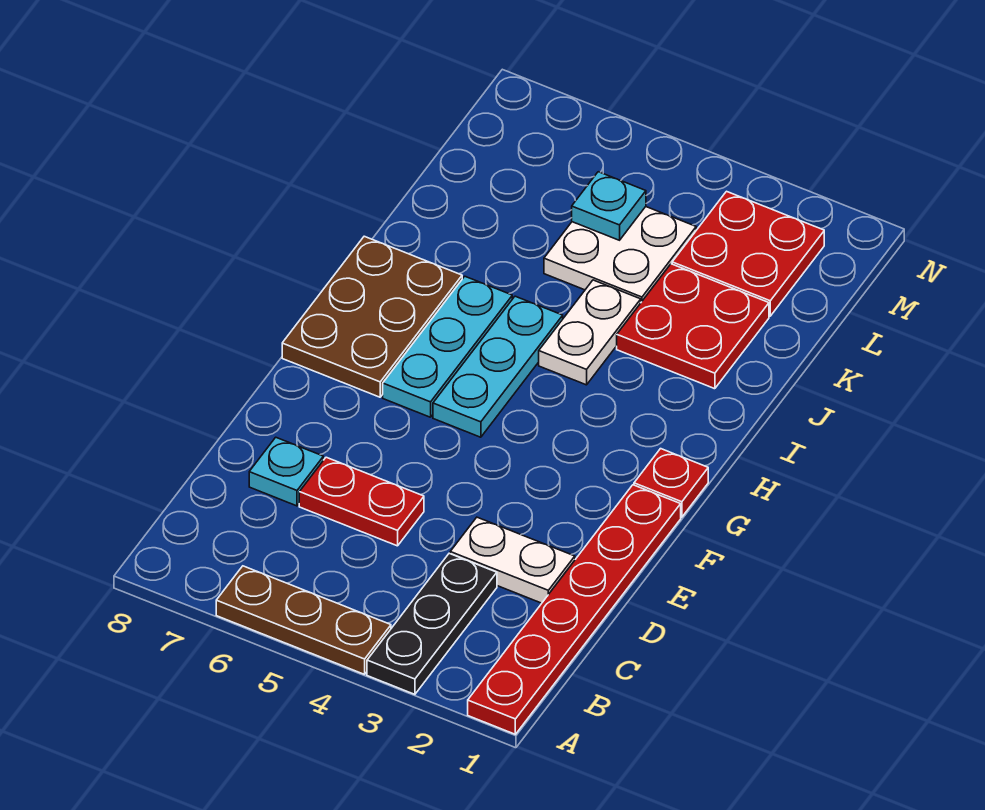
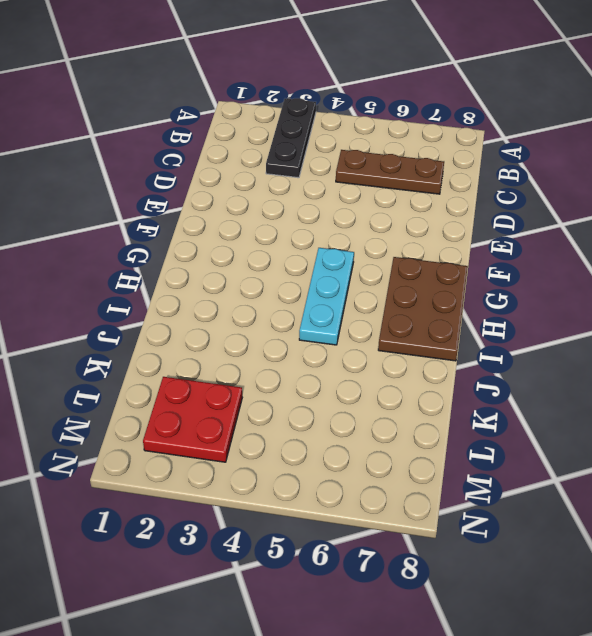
brown plate C5:C7 level 1 -> brown plate A4:A6 level 1
none -> red plate A1:F1 level 1
none -> white plate D2:D3 level 1
none -> red plate D5:D6 level 1

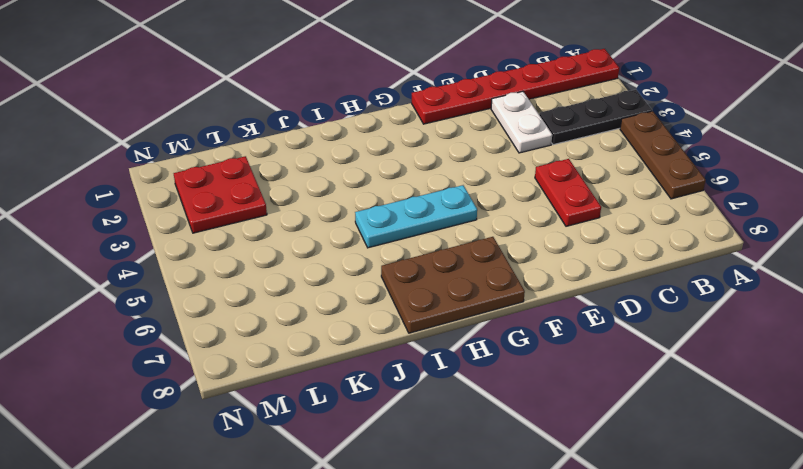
none -> cyan plate D7 level 1
none -> red plate G1 level 1
none -> cyan plate G6:I6 level 1

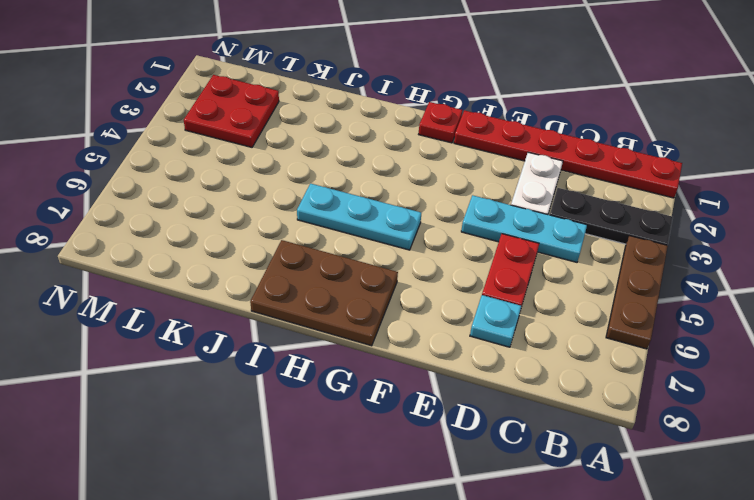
cyan plate C4:E4 level 1 -> cyan plate G6:I6 level 1
none -> white plate I4:J4 level 1
none -> red plate J2:K3 level 1
none -> white plate K4:L5 level 1

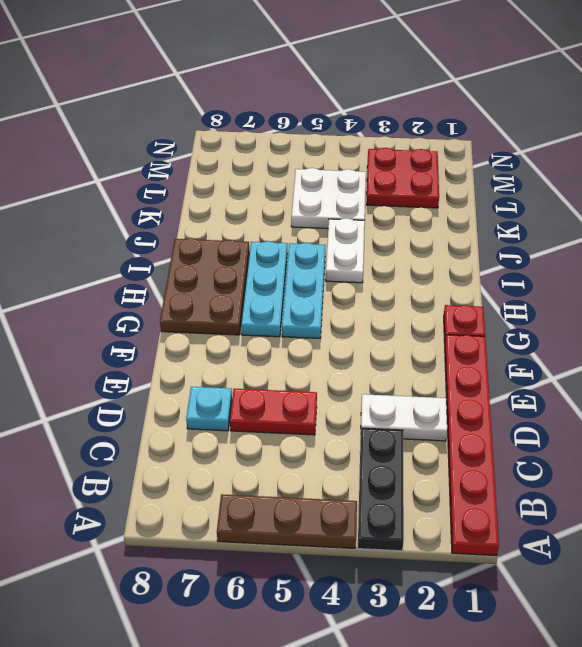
none -> red plate J2:K3 level 1
none -> cyan plate L5 level 2

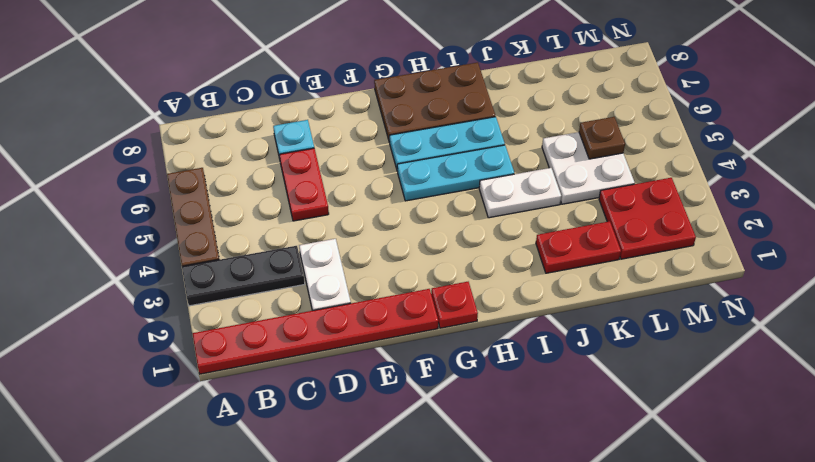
red plate J2:K2 level 1 -> red plate J2:K3 level 1
brown plate L5 level 2 -> cyan plate L5 level 2

